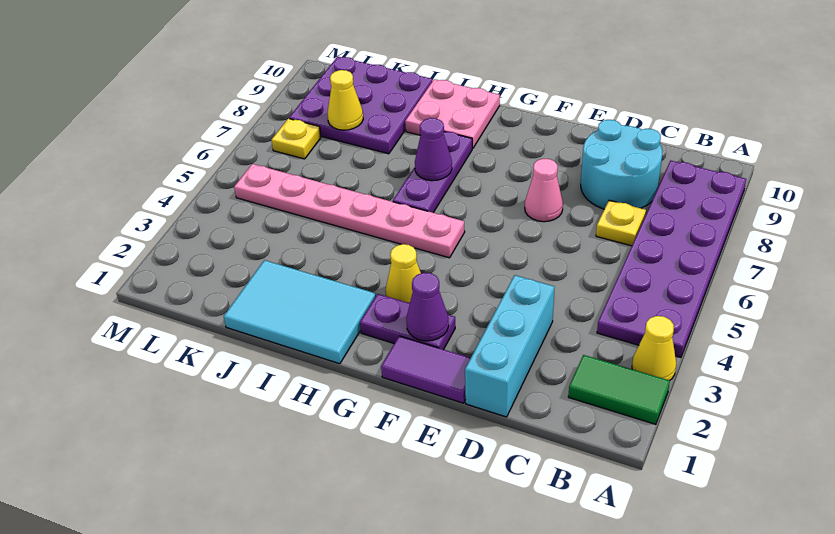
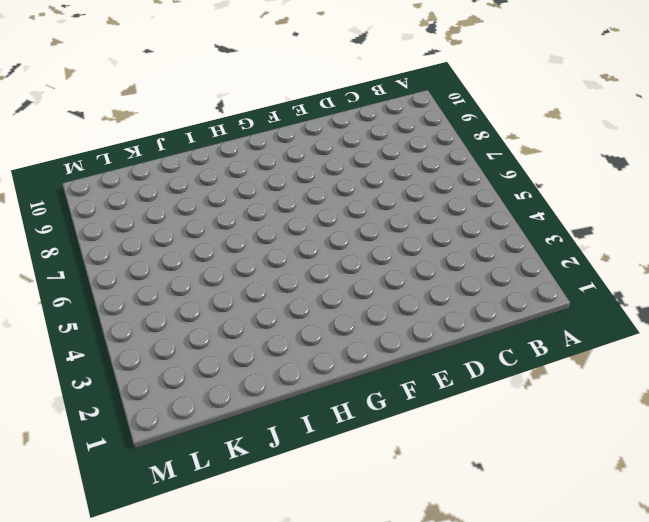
none -> green tile A2:B2 level 1
none -> yellow cone A3 level 1
none -> purple plate A4:B9 level 1

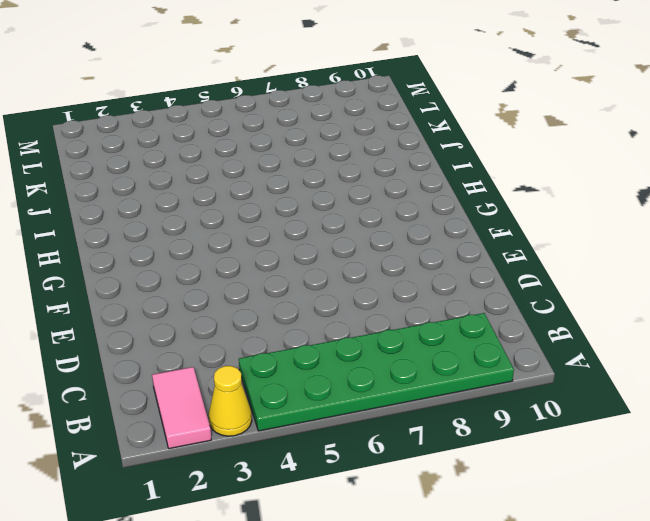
pink tile A2:B2 level 1 -> green tile A2:B2 level 1
green plate A4:B9 level 1 -> purple plate A4:B9 level 1
none -> yellow plate C7 level 1
none -> cyan round brick C8:D9 level 1
none -> cyan brick D1:D3 level 1

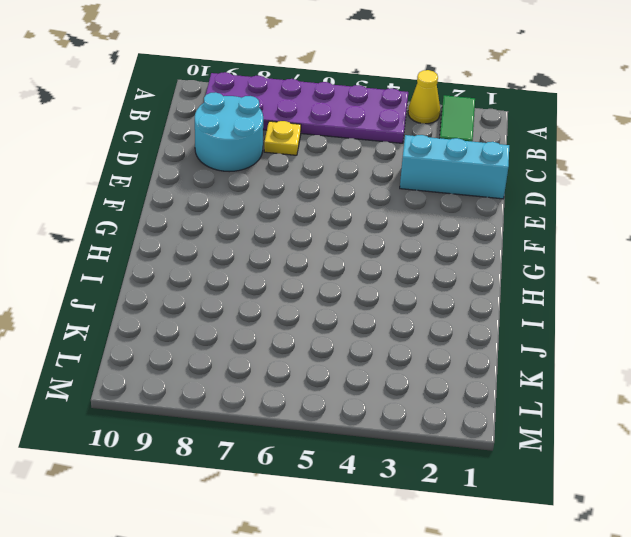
none -> purple tile E1:F1 level 1
none -> pink cone E7 level 1
none -> purple plate F2:G2 level 1

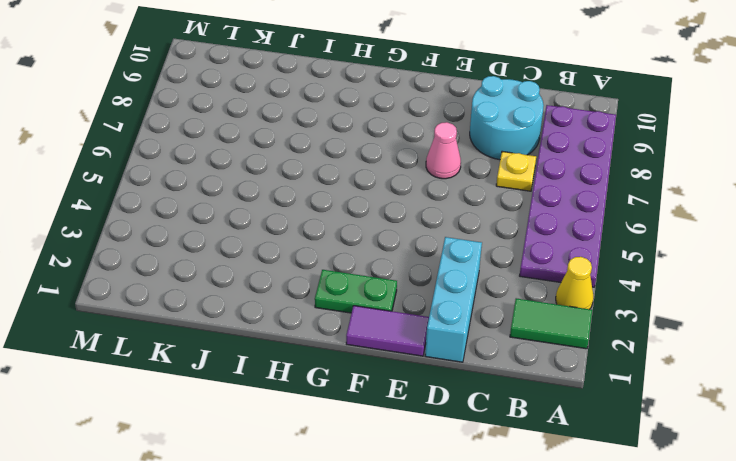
green plate F2:G2 level 1 -> purple plate F2:G2 level 1
none -> yellow cone G3 level 1
none -> pink plate G5:L5 level 1
none -> cyan tile H1:J2 level 1

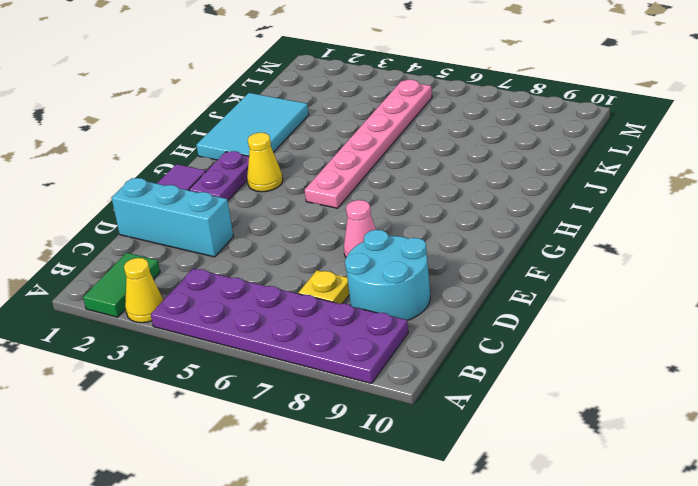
none -> purple plate H6:H8 level 1
none -> pink plate H9:I10 level 1
none -> purple plate J8:L10 level 1

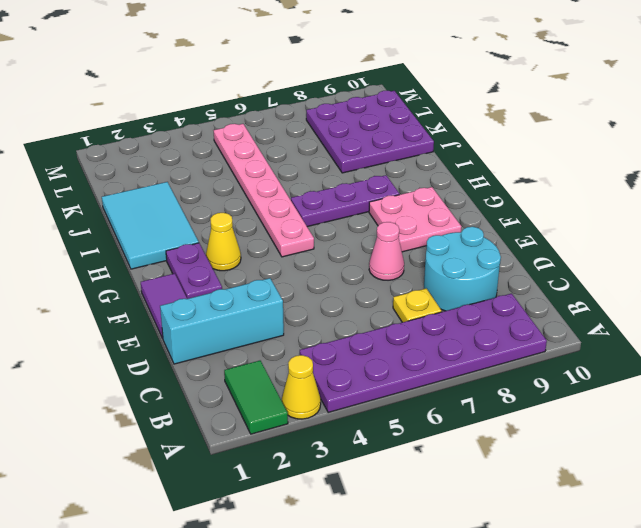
pink plate F8:G9 level 1 -> pink plate H9:I10 level 1
none -> yellow plate L7 level 1
none -> purple cone F2 level 2
none -> purple cone H7 level 2

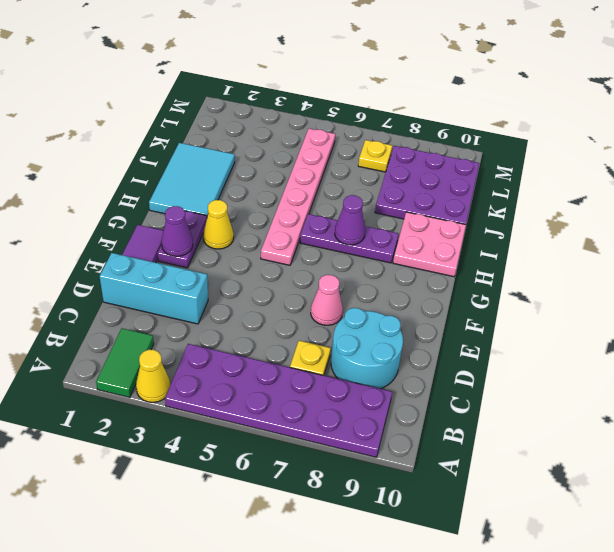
none -> yellow cone K8 level 2

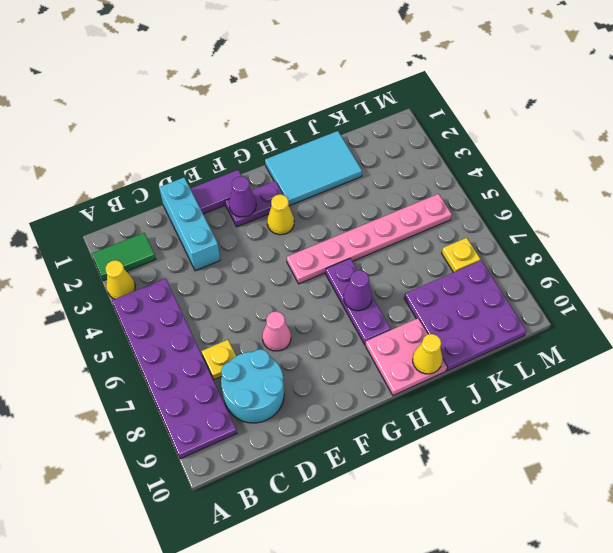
yellow cone I10 level 2 -> yellow cone K8 level 2

